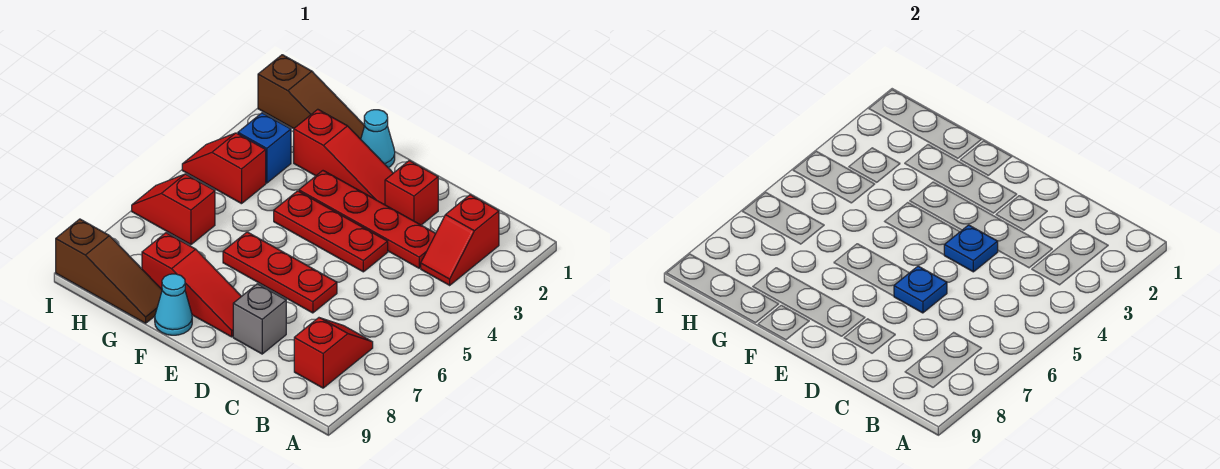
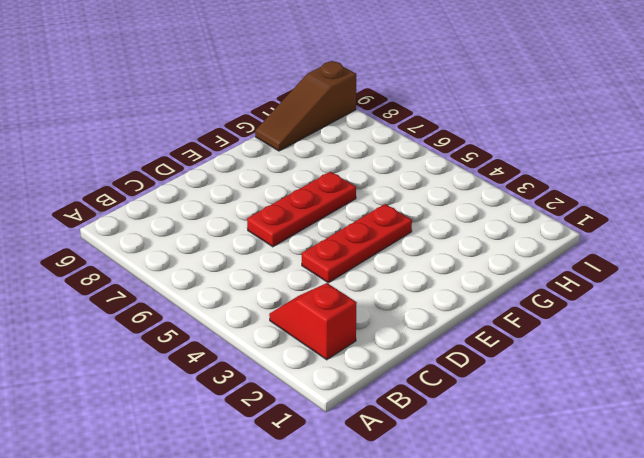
none -> red slope B7:B8 level 1 top 8
none -> red plate C3:F3 level 1
none -> red brick D2 level 1

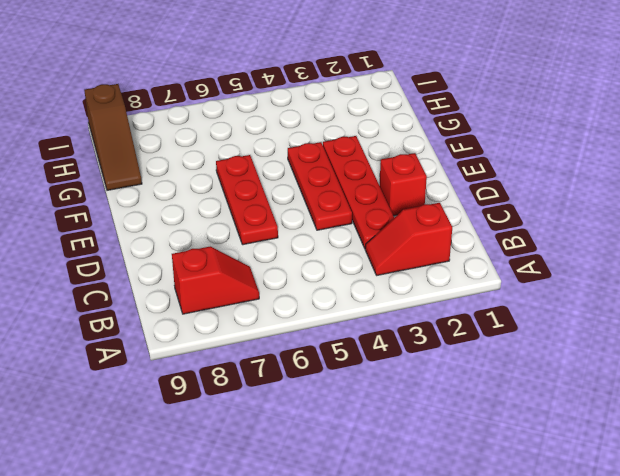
none -> grey brick D8 level 1
none -> red slope E2:G2 level 1 top G
none -> red slope E8:G8 level 1 top G

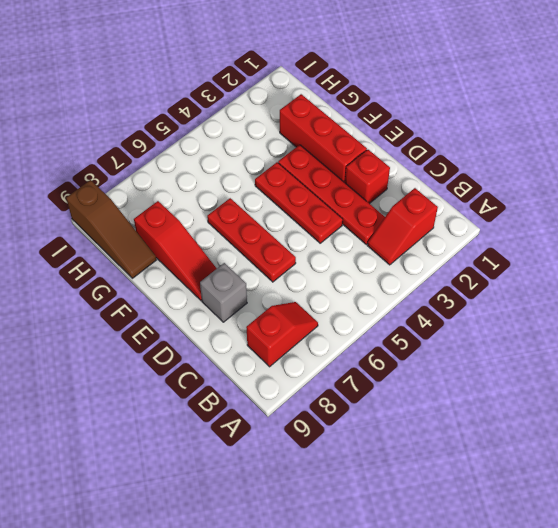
red brick E2:G2 level 1 -> red slope E2:G2 level 1 top G
none -> cyan cone F1 level 1
none -> cyan cone F9 level 1
none -> brown slope G1:I1 level 1 top I

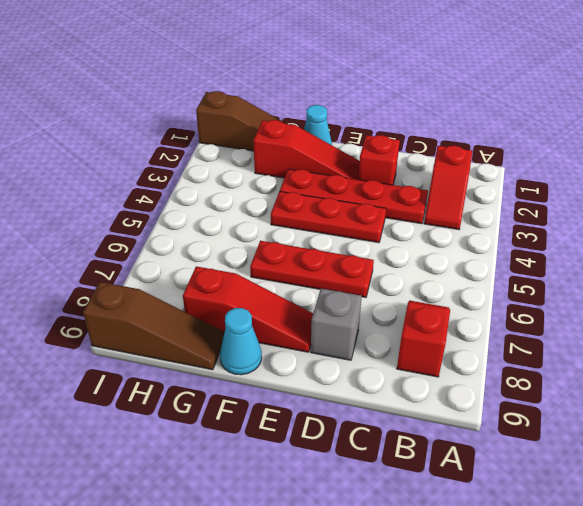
none -> blue brick H3 level 1
none -> red slope H4:I4 level 1 top H
none -> red slope H6:I6 level 1 top H

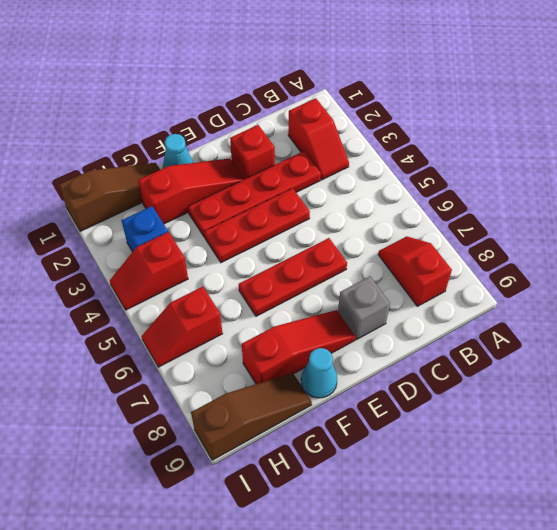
none -> blue plate D4 level 2
none -> blue plate D6 level 2

